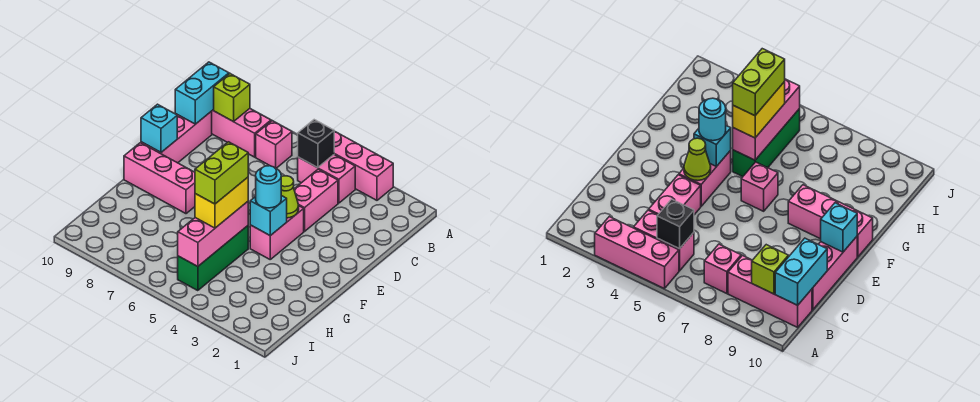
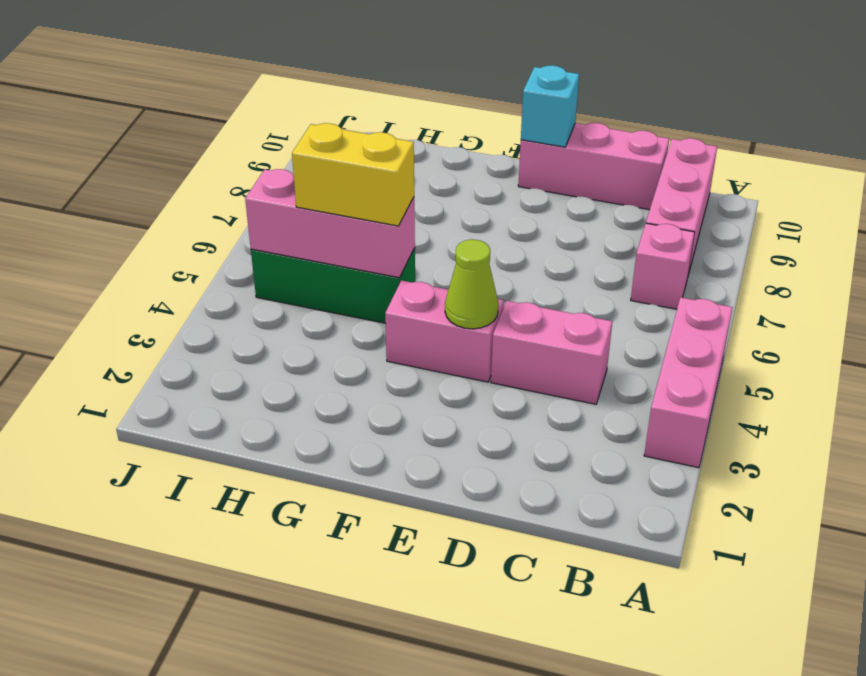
none -> pink brick B4:B5 level 1
none -> pink brick F6 level 1
none -> pink brick F8:F10 level 1

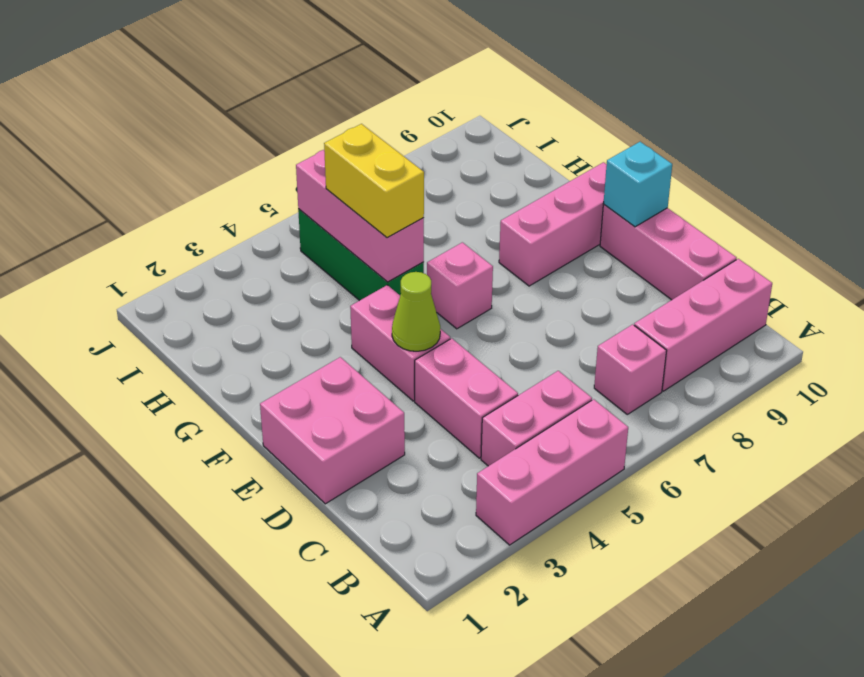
pink brick D1:E2 level 1 -> none
none -> black brick B5 level 2
none -> lime brick B9 level 2
none -> cyan brick B10:C10 level 2

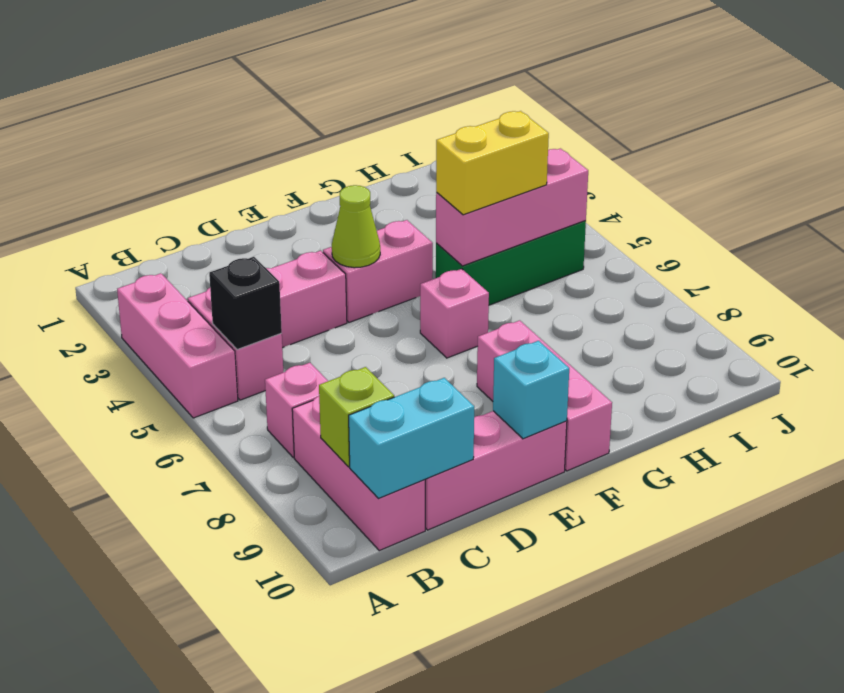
none -> cyan brick F4 level 2
none -> cyan round brick F4 level 3
none -> lime brick G5:H5 level 4

